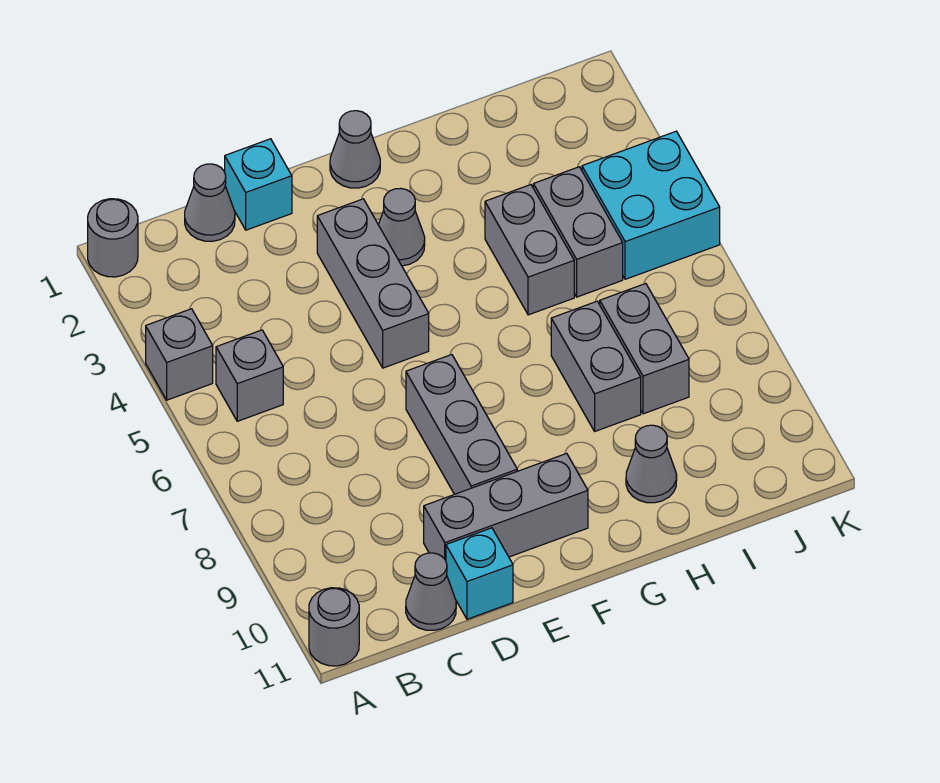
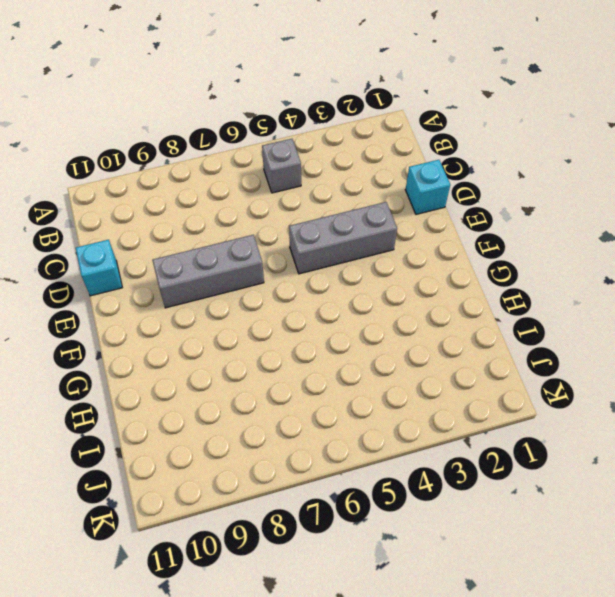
none -> grey round brick A1 level 1
none -> grey brick A4 level 1
none -> grey round brick A11 level 1

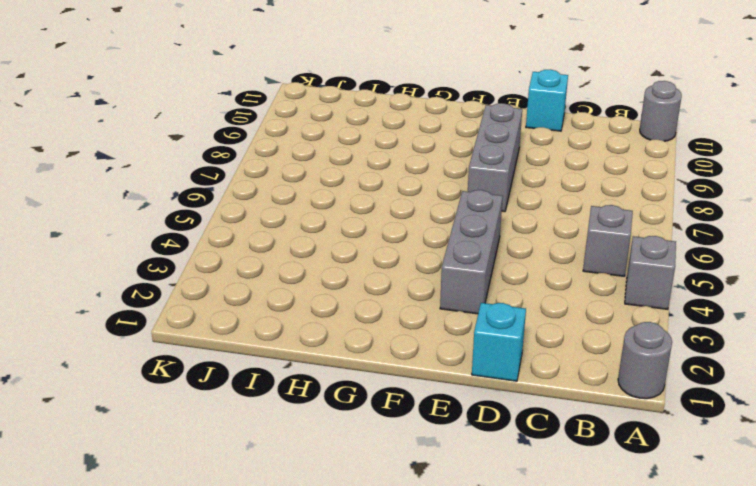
none -> grey cone C1 level 1
none -> grey cone C11 level 1
none -> grey brick D10:F10 level 1

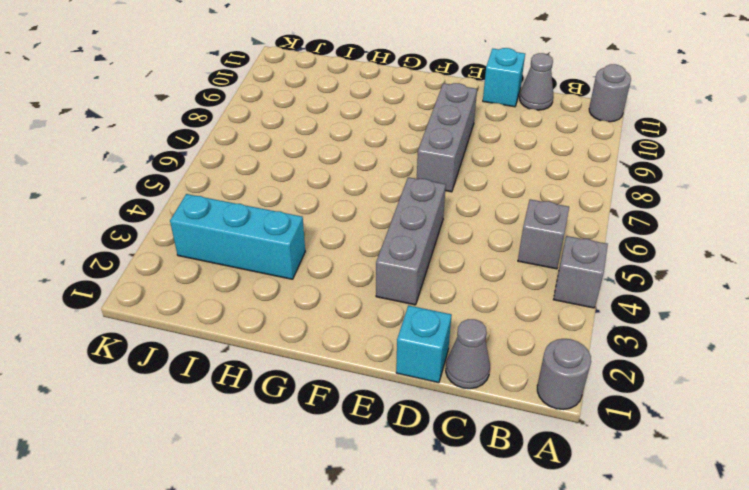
cyan brick H3:J3 level 1 -> none
none -> grey brick D10:F10 level 1
none -> grey cone F1 level 1
none -> grey cone F3 level 1

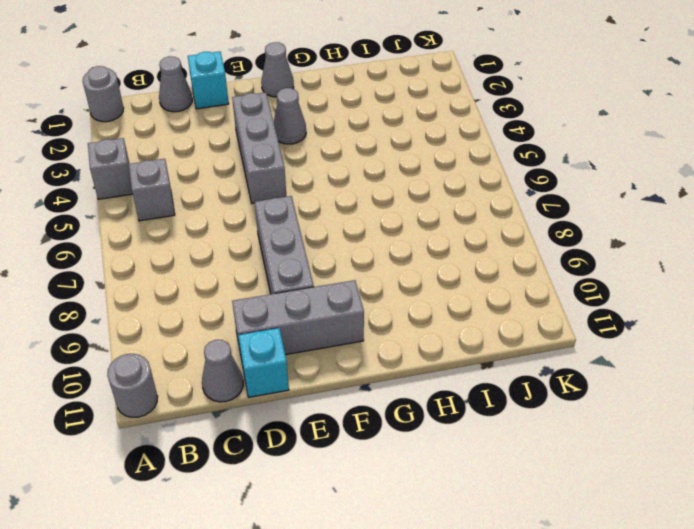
none -> grey brick H4:H5 level 1
none -> grey brick H7:H8 level 1
none -> grey cone H10 level 1

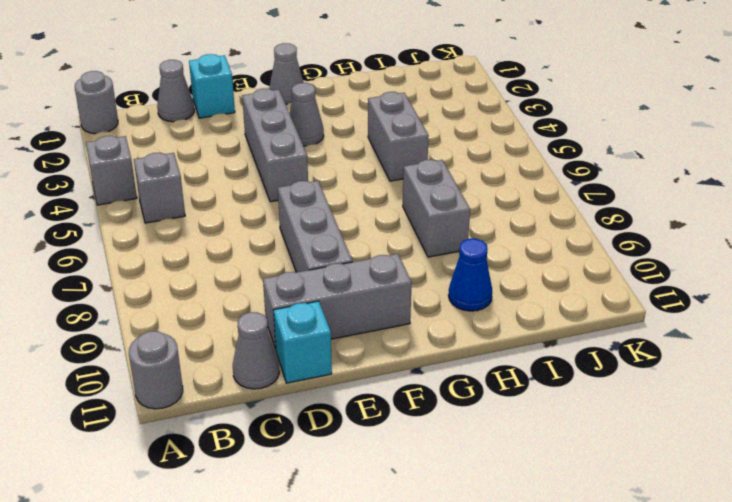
blue cone H10 level 1 -> grey cone H10 level 1
none -> grey brick I4:I5 level 1
none -> grey brick I7:I8 level 1
none -> cyan brick J4:K5 level 1

